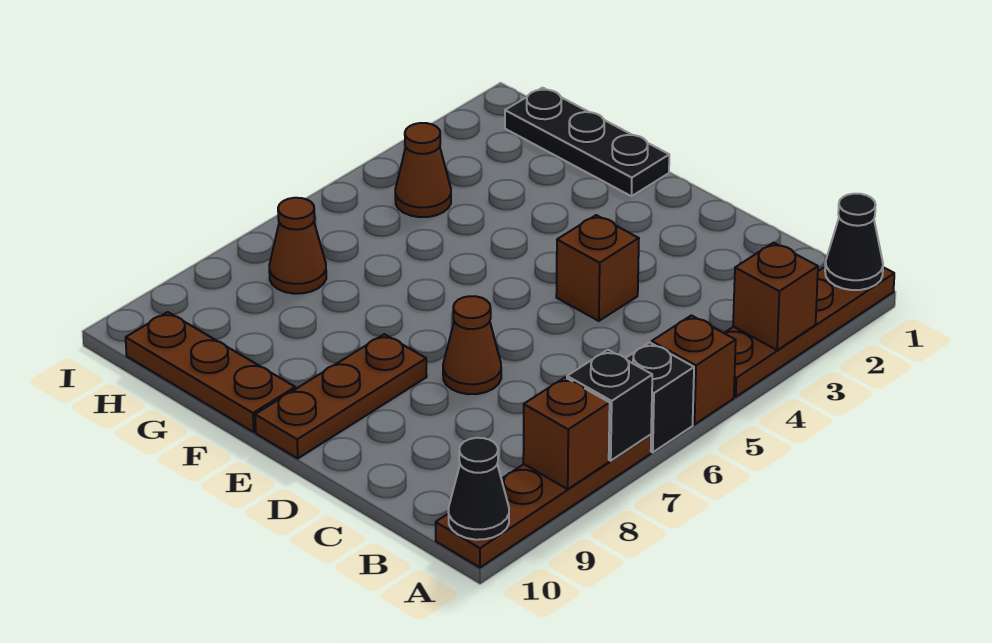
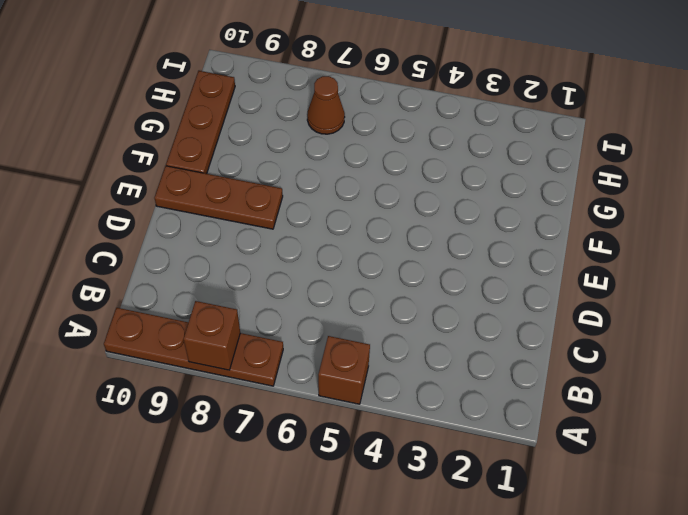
none -> brown plate A1:A4 level 1
none -> black brick A6 level 1
none -> brown brick D4 level 1

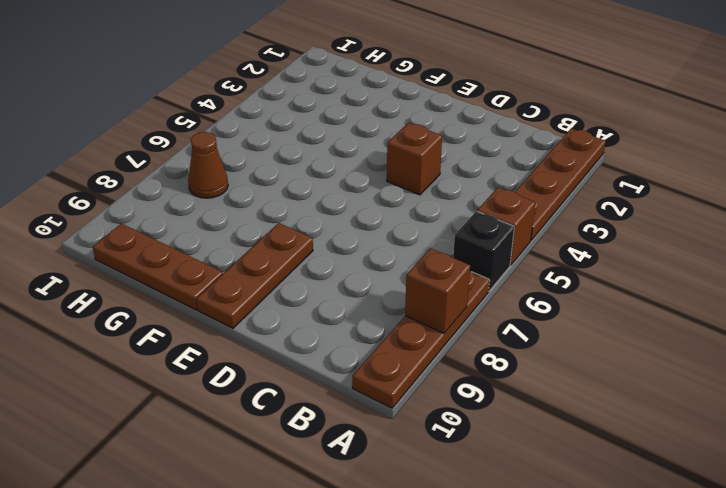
none -> brown cone D7 level 1
none -> black plate F1:H1 level 1
none -> brown cone H4 level 1

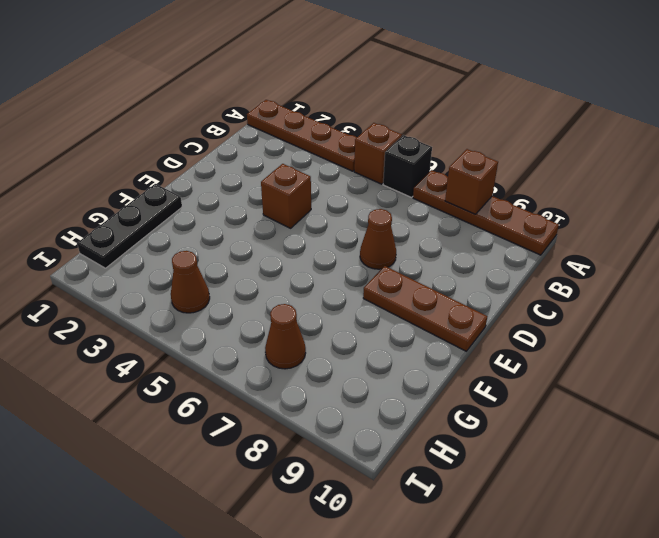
none -> brown plate F10:H10 level 1
none -> black cone A1 level 2
none -> brown brick A3 level 2

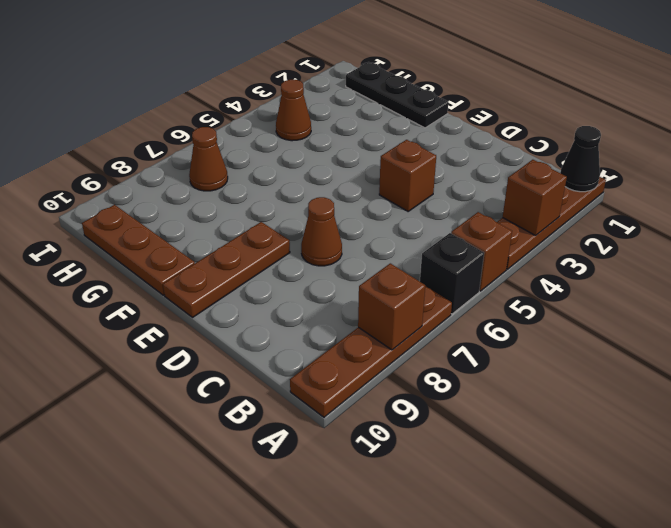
none -> black brick A7 level 2
none -> black cone A10 level 2

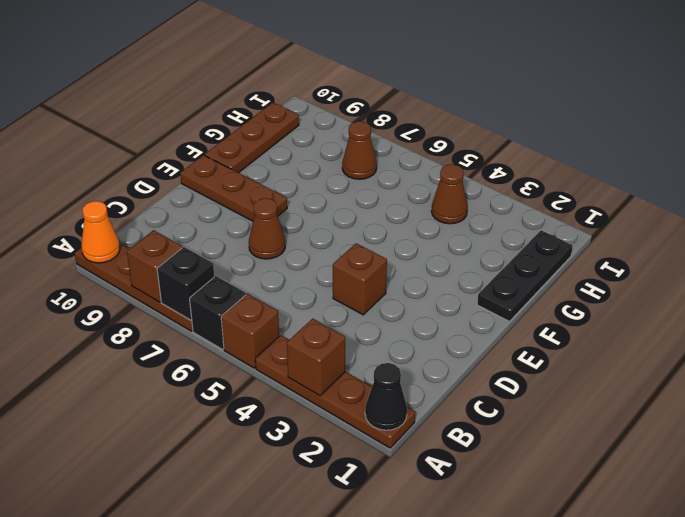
orange cone A10 level 2 -> black cone A10 level 2

